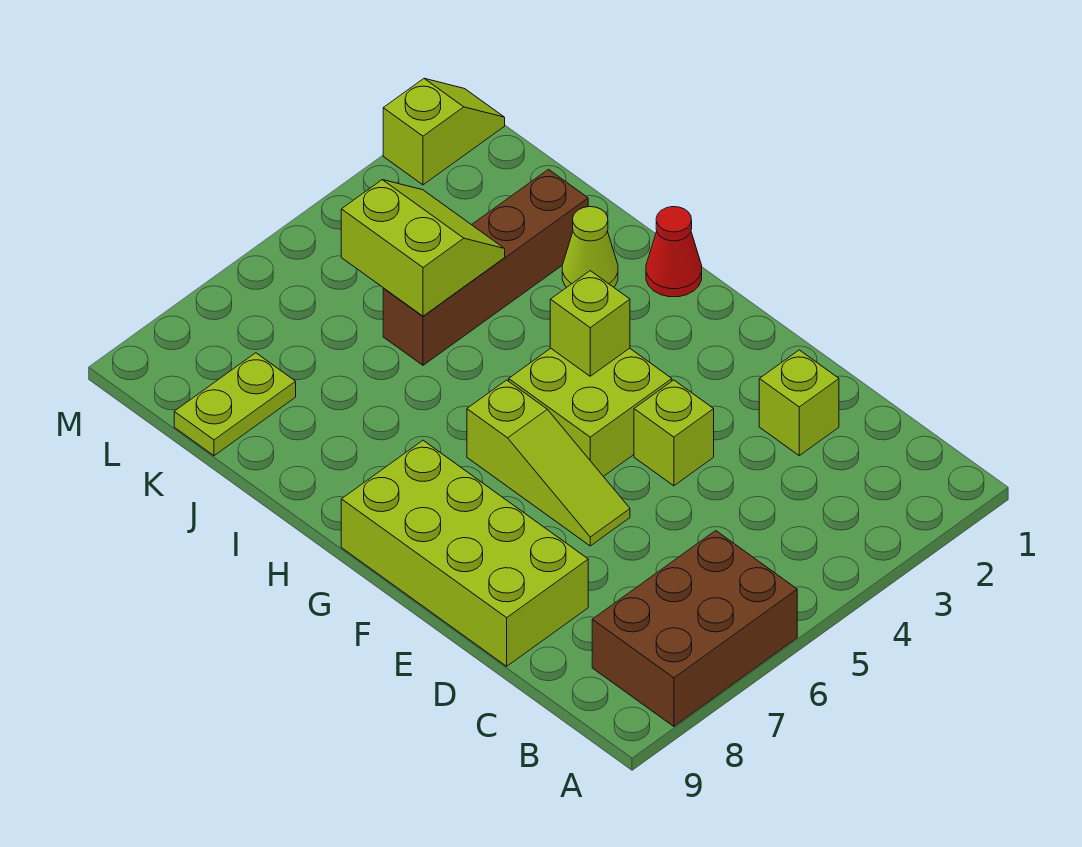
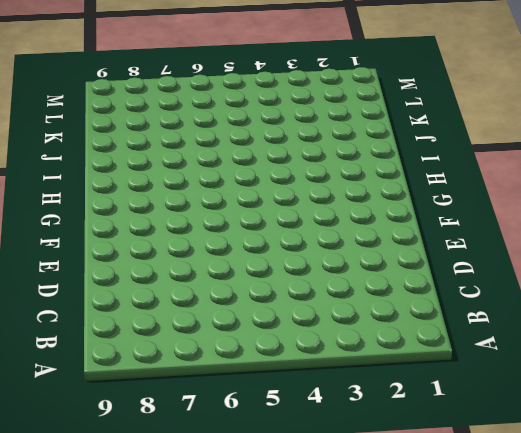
none -> brown brick A6:B8 level 1
none -> lime brick D2 level 1
none -> lime brick D8:G9 level 1

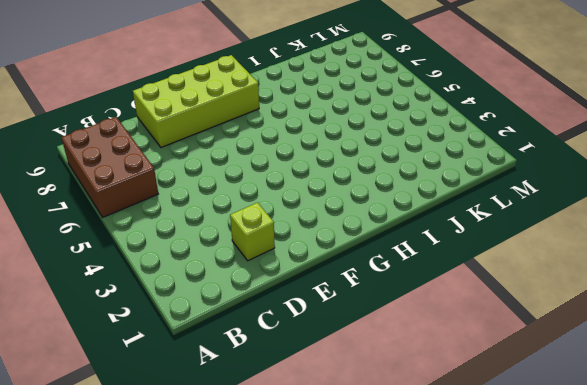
none -> lime brick E4 level 1
none -> lime slope E6:G6 level 1 top G
none -> lime brick F4:G5 level 1

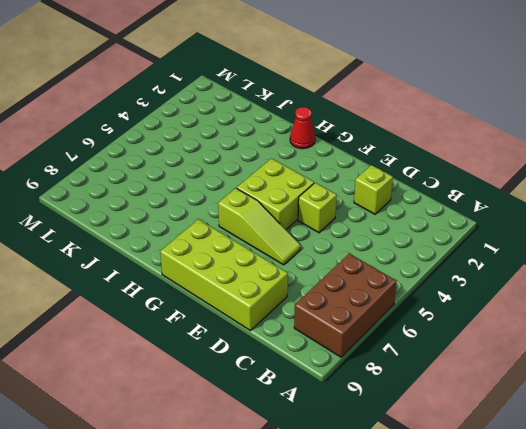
none -> lime cone I2 level 1
none -> brown brick J2:J5 level 1
none -> lime plate K8:K9 level 1

